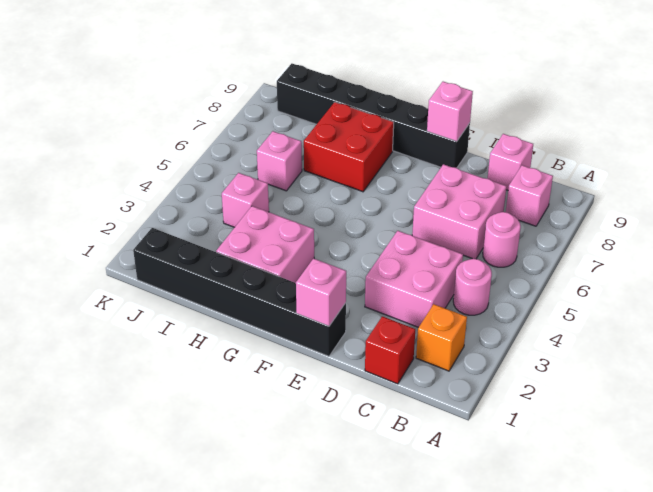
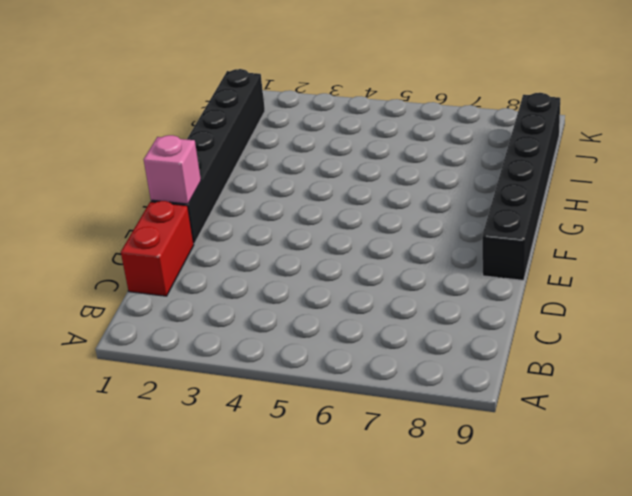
red brick C1:D1 level 1 -> red brick C1 level 1
none -> orange brick B2 level 1
none -> pink round brick B4 level 1
none -> pink round brick B6 level 1

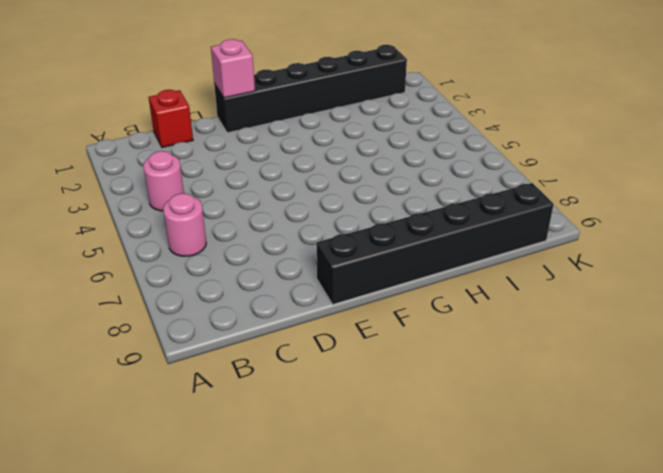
none -> orange brick B2 level 1
none -> pink brick B8 level 1
none -> pink brick C3:D4 level 1

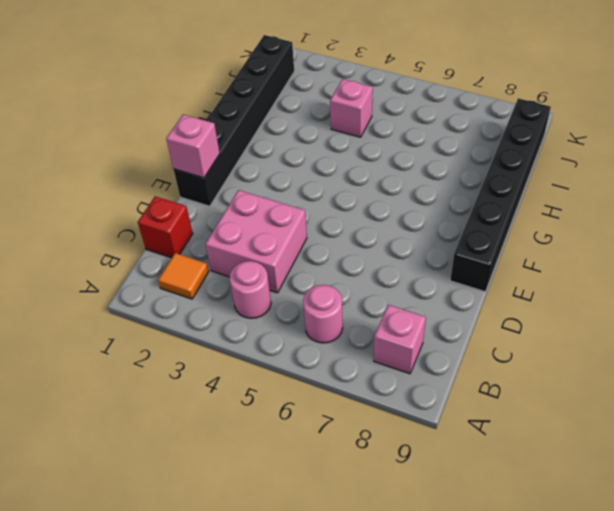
orange tile B2 level 1 -> orange brick B2 level 1
none -> pink brick C6:D7 level 1
none -> pink brick C9 level 1
none -> pink brick G2:H3 level 1

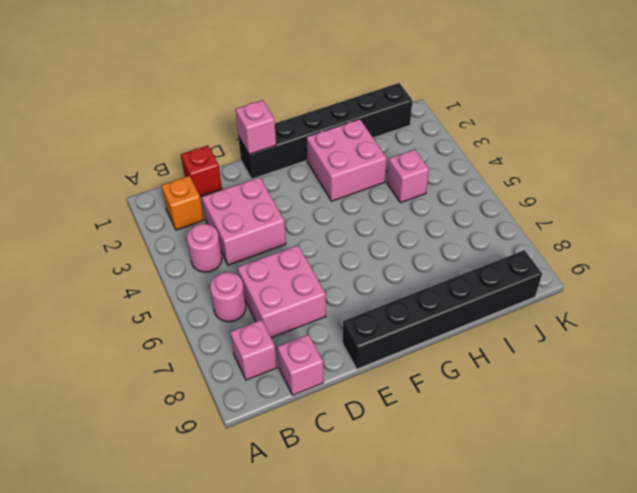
none -> red brick G7:H8 level 1
none -> pink brick I6 level 1
none -> pink brick E9 level 2

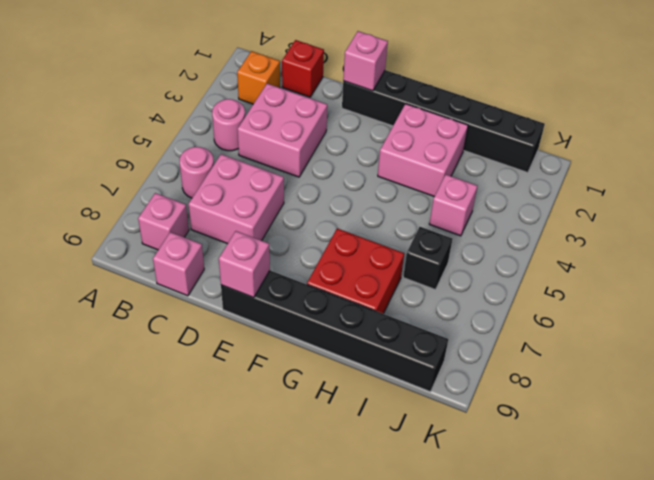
black brick I6 level 1 -> pink brick I6 level 1

